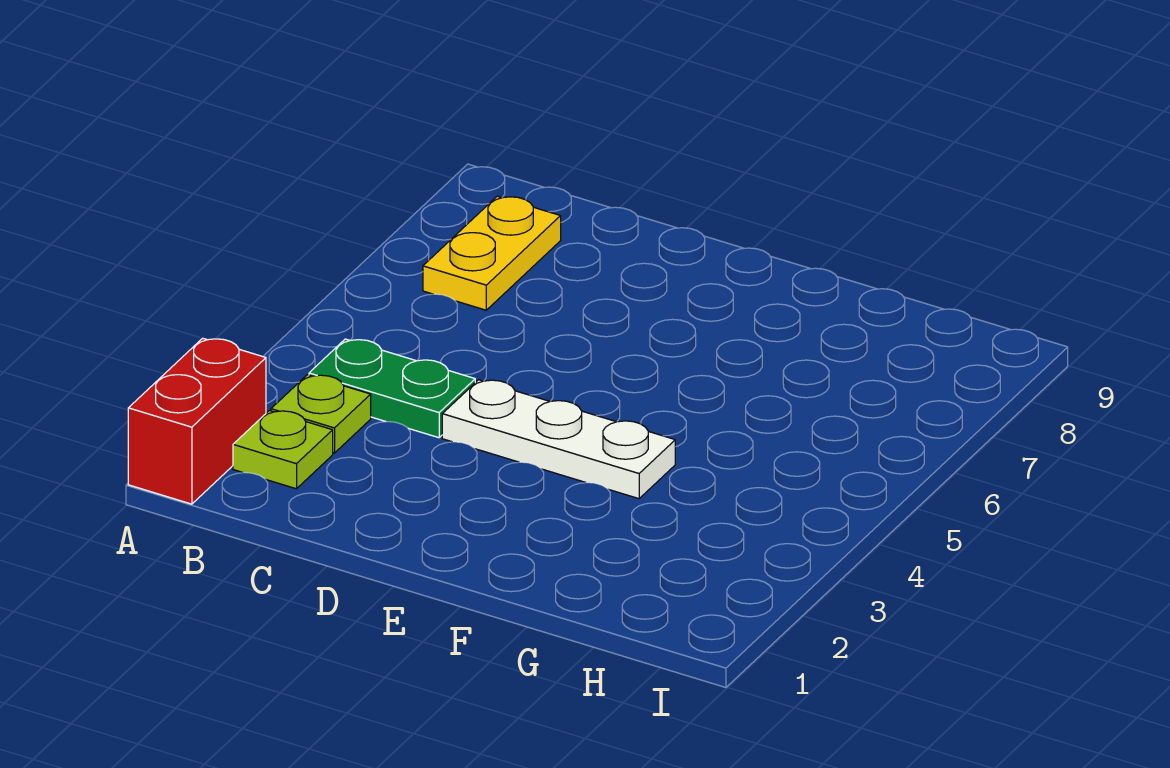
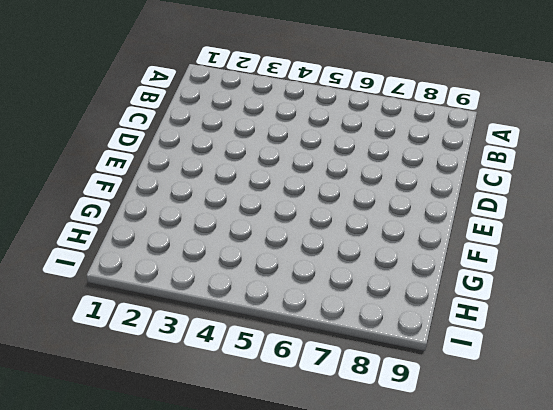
none -> red brick A1:A2 level 1
none -> lime plate B2 level 1

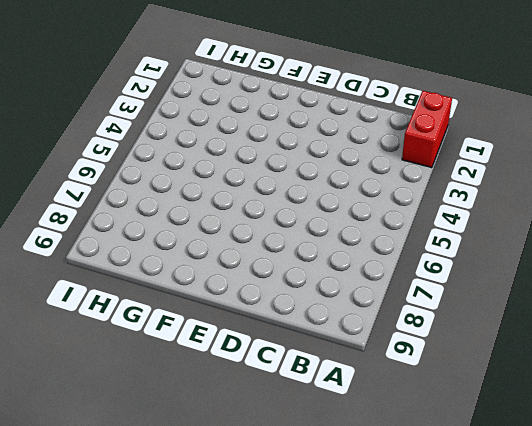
none -> lime plate B2 level 1
none -> lime plate B3 level 1

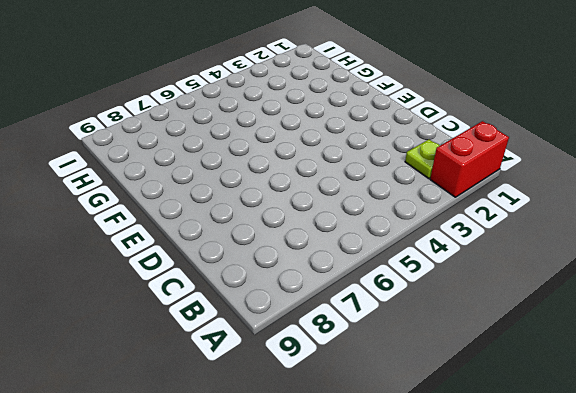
none -> lime plate B3 level 1
none -> green plate B4:C4 level 1

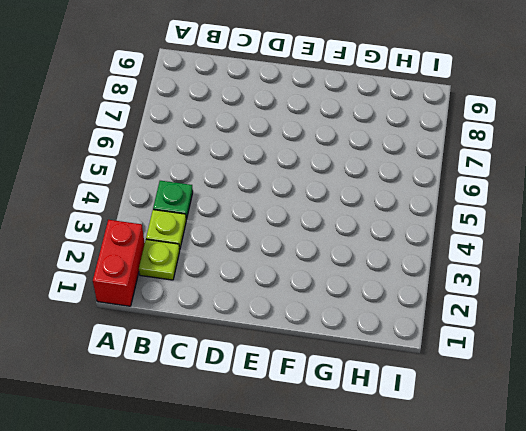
green plate B4 level 1 -> green plate B4:C4 level 1
none -> yellow plate B7:B8 level 1
none -> white plate D4:F4 level 1

